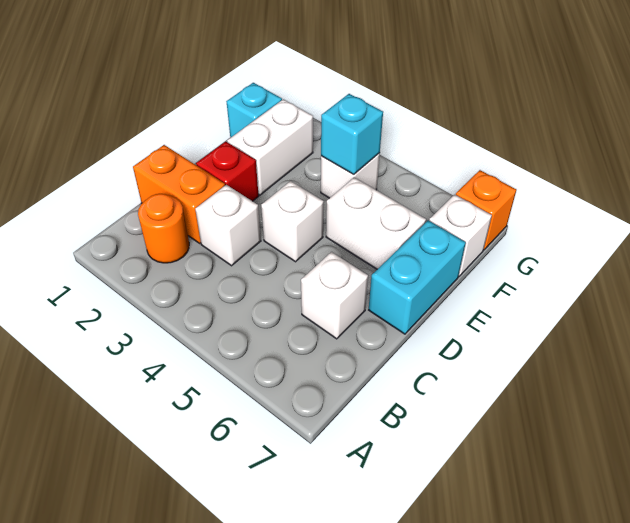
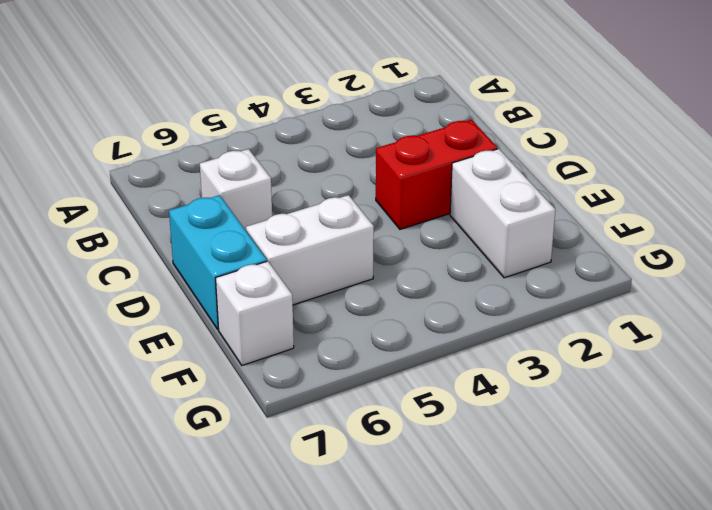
red brick D2:D3 level 1 -> red brick D2 level 1
none -> orange round brick B2 level 1
none -> orange brick C1:C2 level 1
none -> white brick C3 level 1

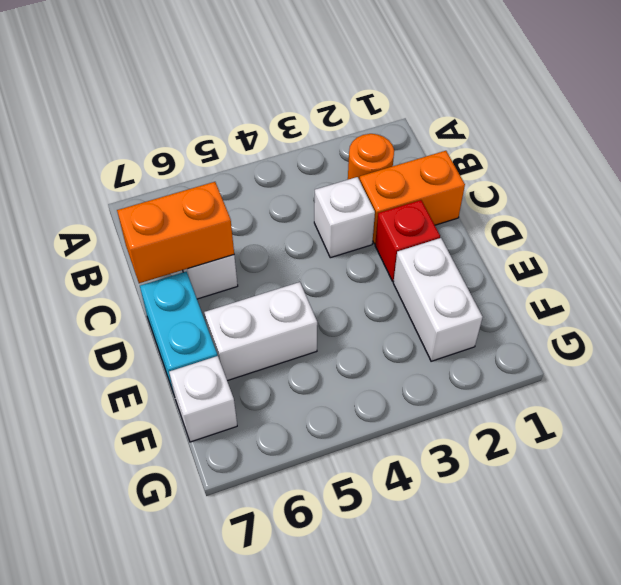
orange brick C6:C7 level 2 -> none
none -> white brick D4 level 1
none -> cyan brick F1 level 1
none -> white brick F4 level 1

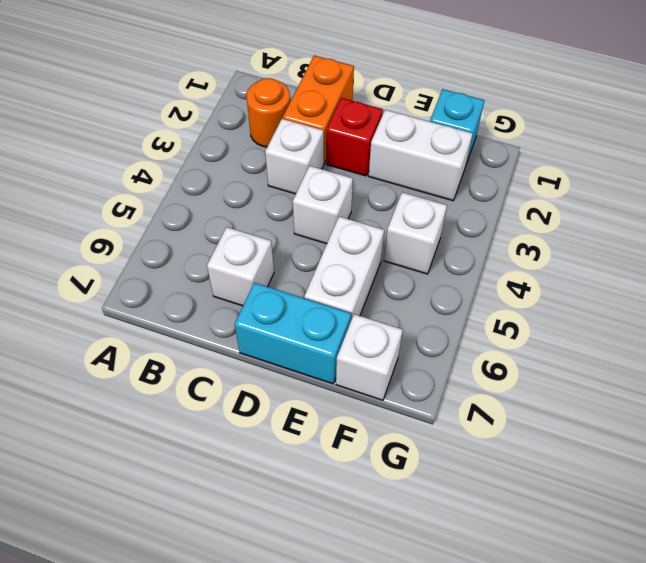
none -> orange brick G7 level 1
none -> cyan brick F4 level 2

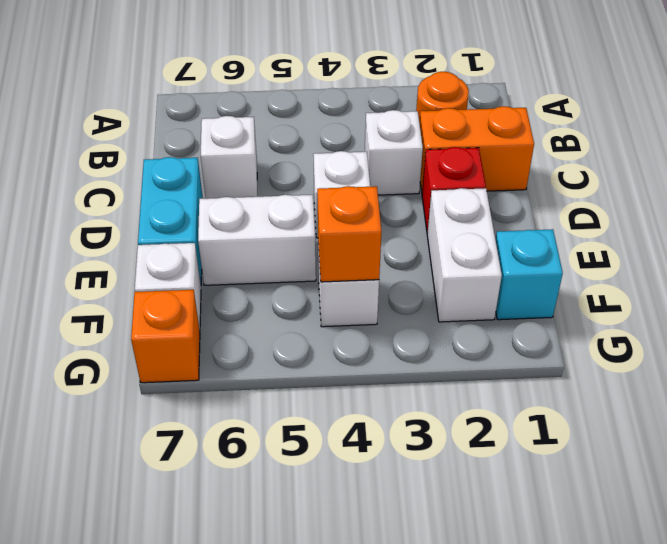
orange brick F4 level 2 -> cyan brick F4 level 2

